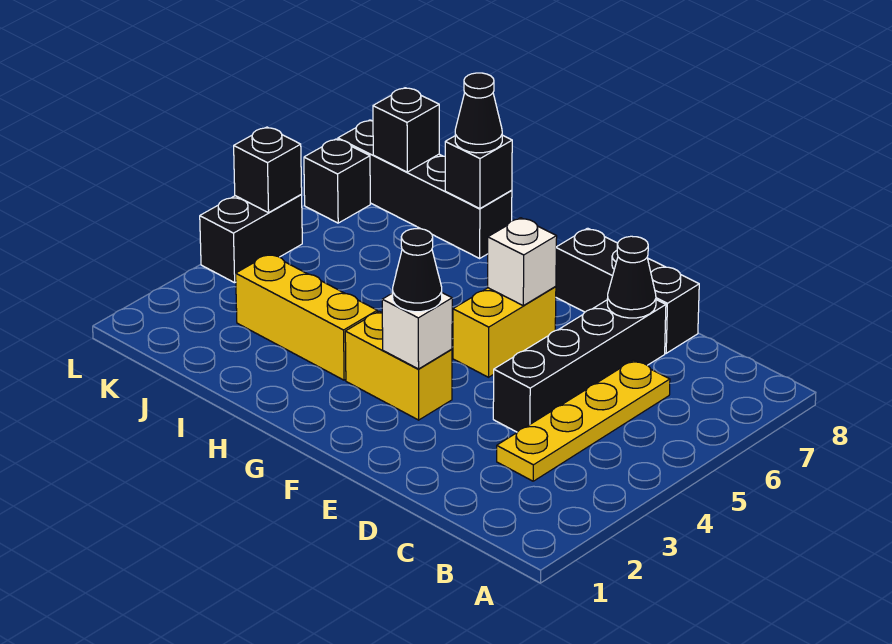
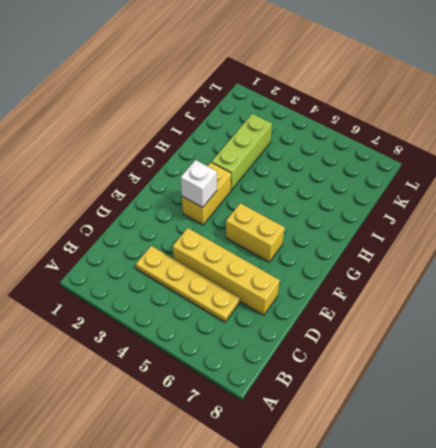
yellow brick D4:D7 level 1 -> black brick D4:D7 level 1
lime brick H3:J3 level 1 -> yellow brick H3:J3 level 1
none -> black brick D8:F8 level 1
none -> black brick I8:L8 level 1
none -> black brick L4:L5 level 1

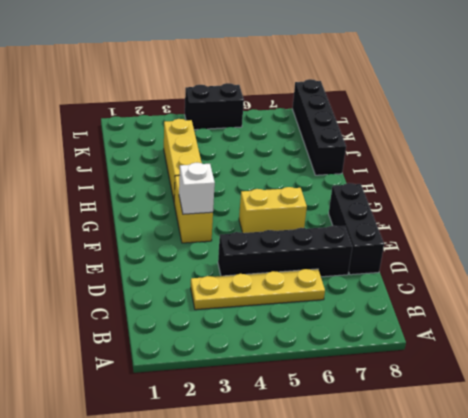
none -> black brick L7 level 1
none -> black cone D7 level 2
none -> white brick F6 level 2

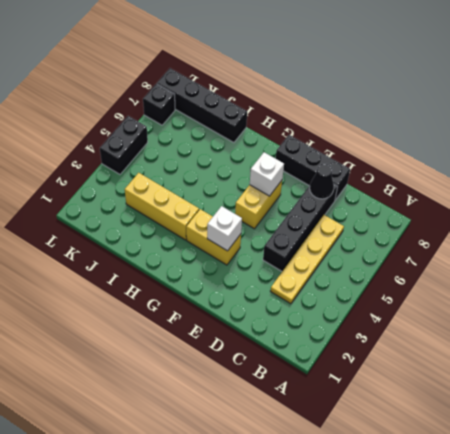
none -> black brick I8 level 2
none -> black brick K8 level 2
none -> black brick L5 level 2

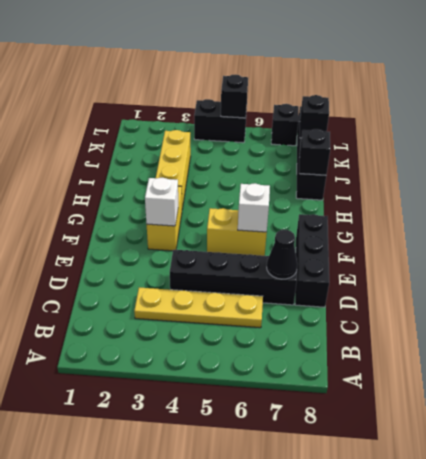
none -> black cone F3 level 3
none -> black cone I8 level 3

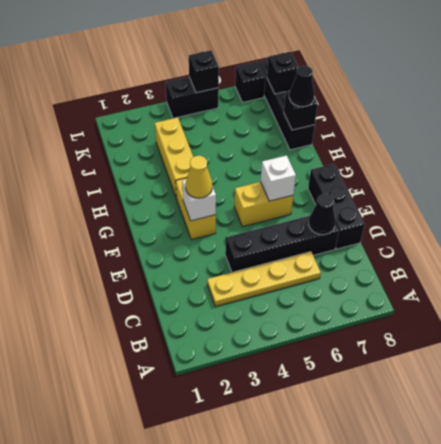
yellow cone F3 level 3 -> black cone F3 level 3

